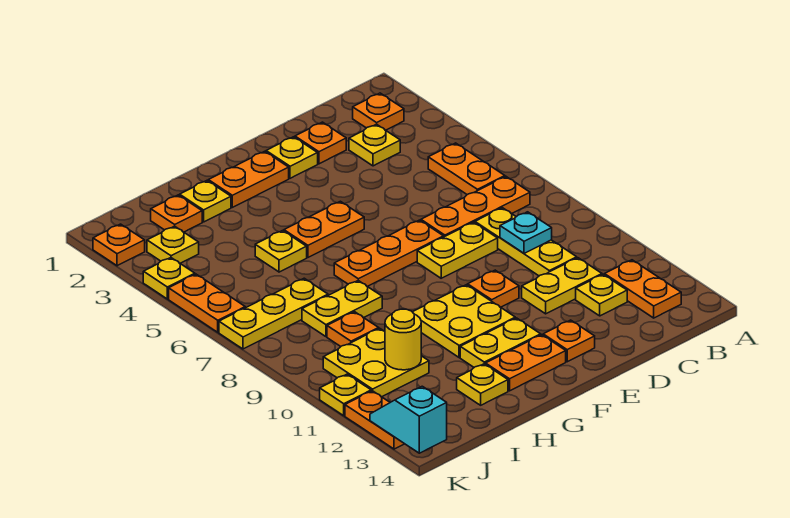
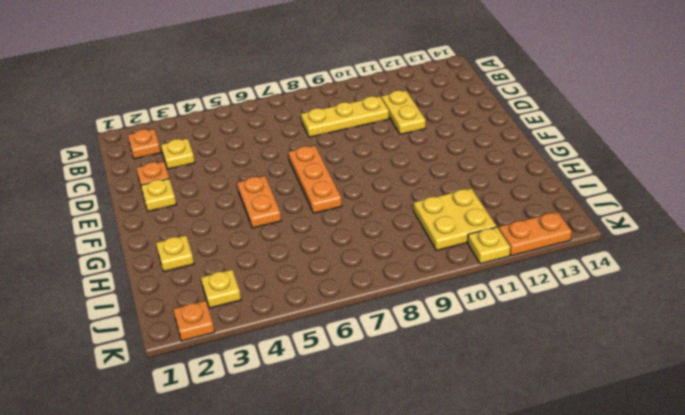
none -> orange plate B5:B6 level 1
none -> orange plate B7:D7 level 1
none -> orange plate B12:B13 level 1
none -> yellow plate C12 level 1

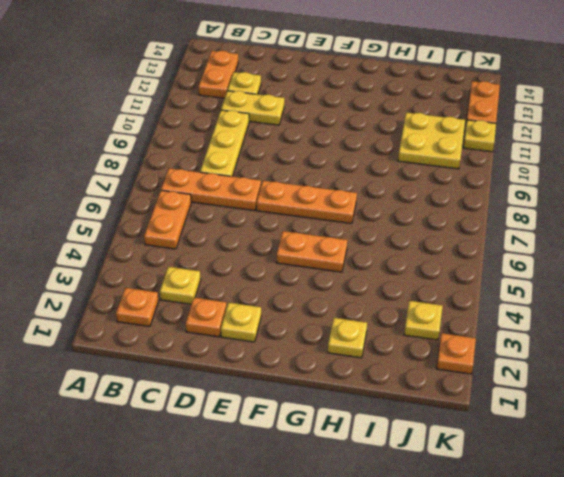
none -> yellow plate D8:E8 level 1
none -> orange plate E10 level 1
none -> orange plate E13 level 1
none -> orange plate F2:G2 level 1

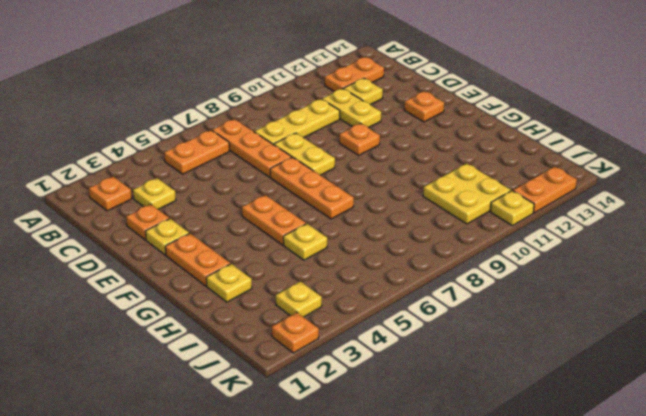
none -> yellow plate F10:G11 level 1
none -> yellow plate F12:G12 level 1
none -> orange plate F13:G13 level 1
none -> yellow plate H8:I8 level 1

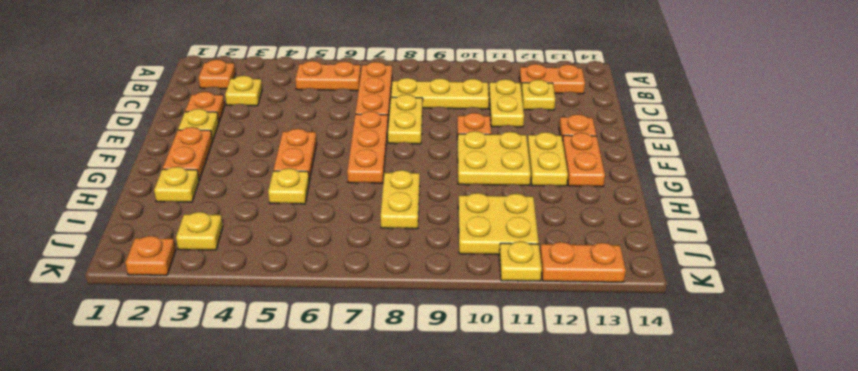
none -> yellow plate H13 level 1
none -> orange plate I2 level 1
none -> yellow plate I7:K7 level 1
none -> orange plate I9 level 1

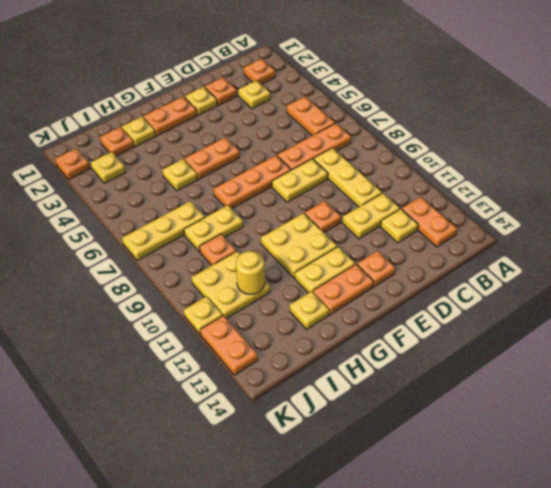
none -> yellow plate K4 level 1
none -> orange plate K5:K6 level 1
none -> cyan plate C9 level 2
none -> cyan slope K13:K14 level 2 top 14

